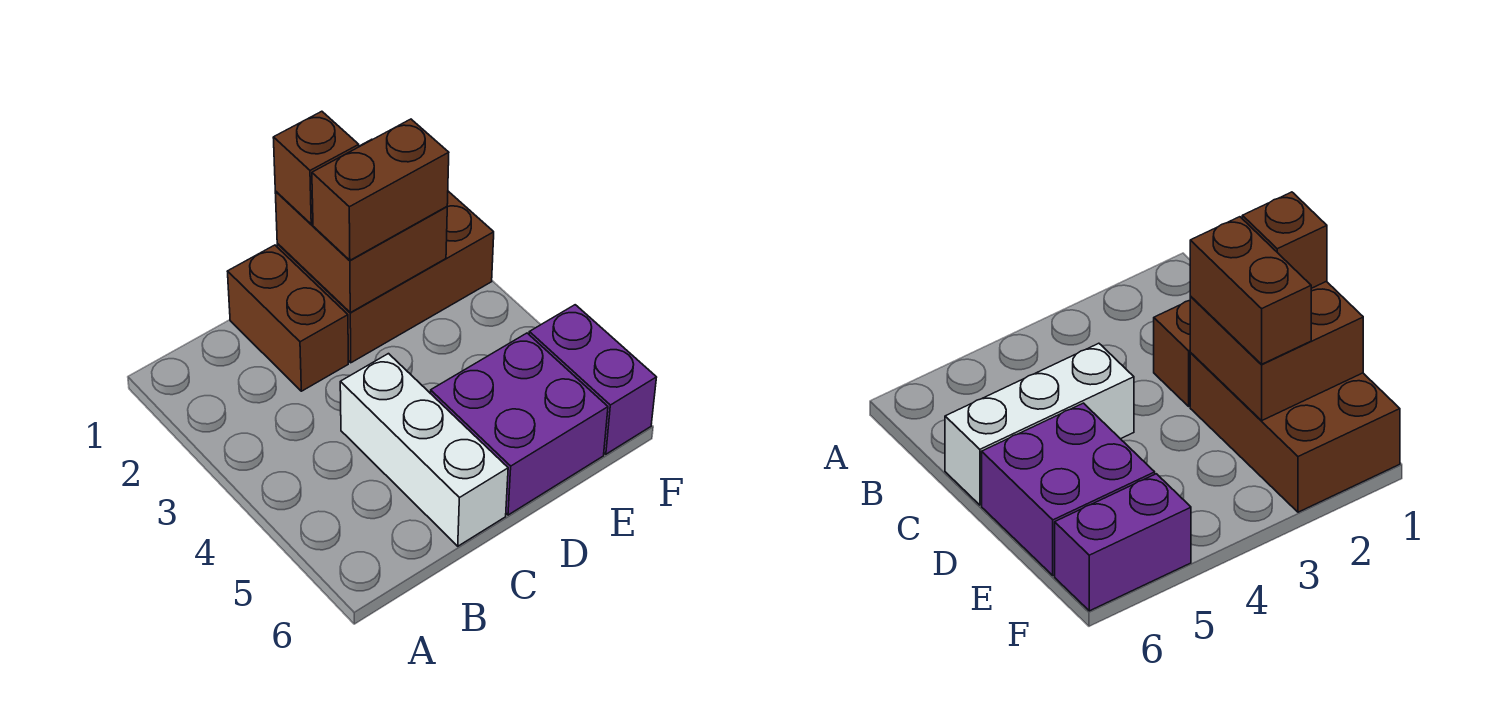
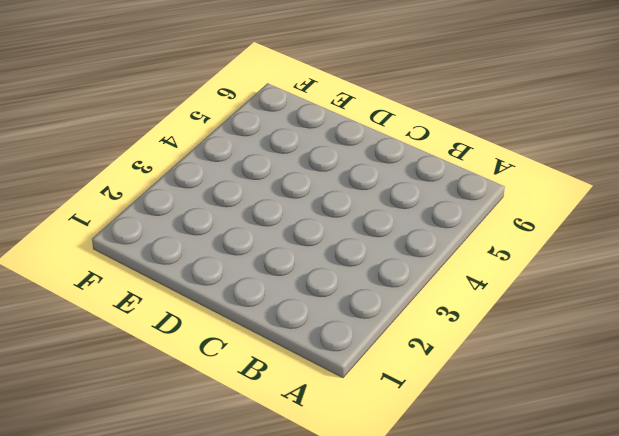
none -> brown brick C1:C2 level 1
none -> white brick C4:C6 level 1

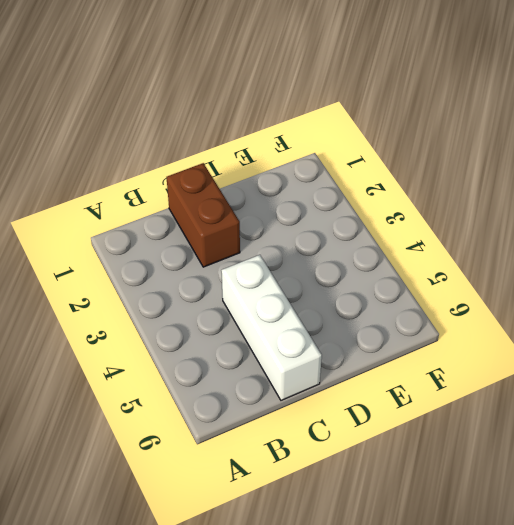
none -> brown brick D1:F2 level 1
none -> purple brick D5:E6 level 1

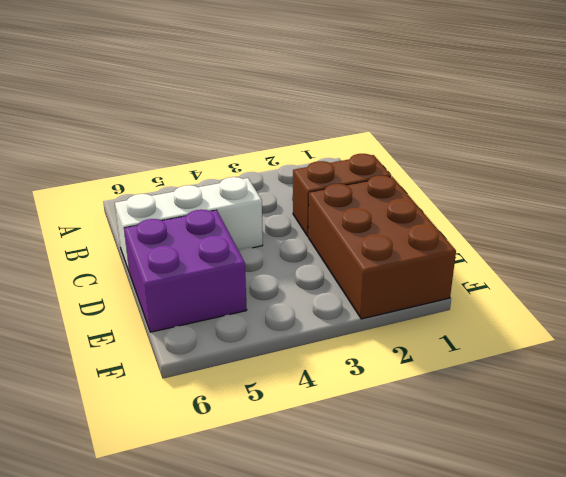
none -> purple brick F5:F6 level 1
none -> brown brick D1:E2 level 2

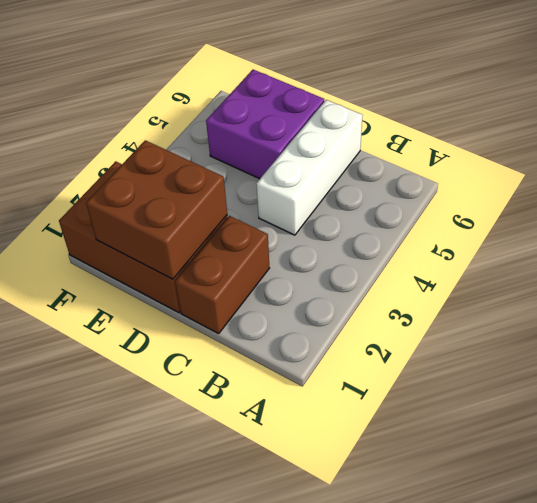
none -> purple brick F5:F6 level 1
none -> brown brick D1 level 3

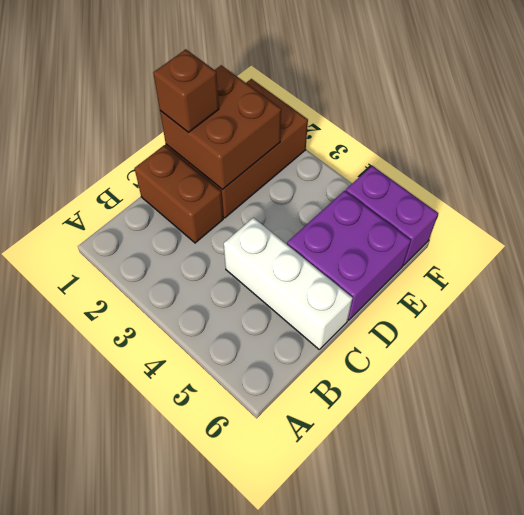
none -> brown brick D2:E2 level 3

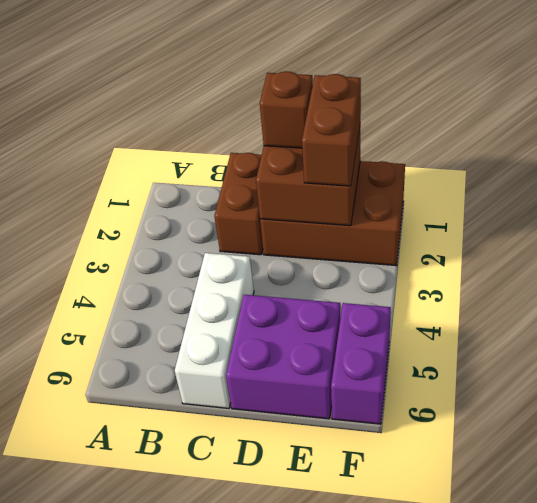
brown brick E1:E2 level 3 -> brown brick D2:E2 level 3

